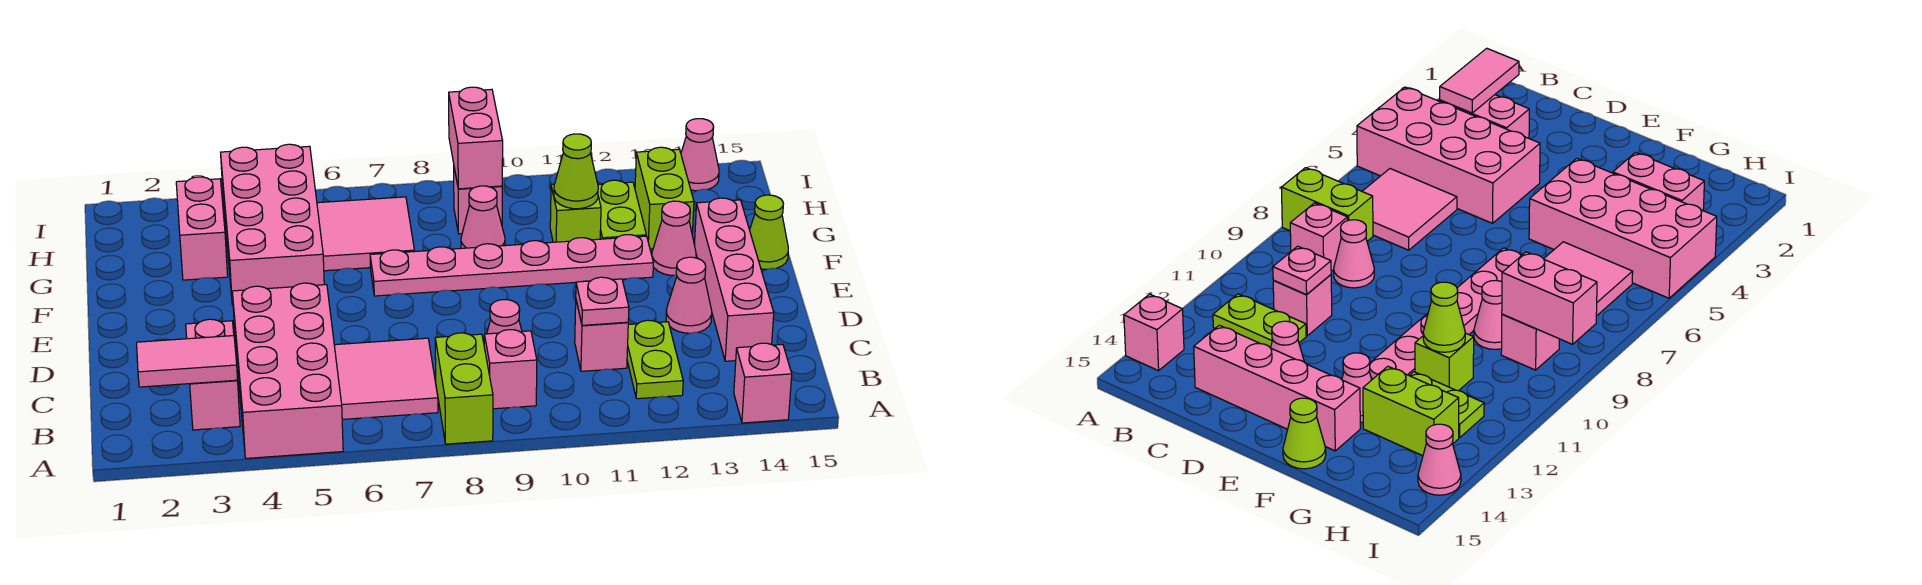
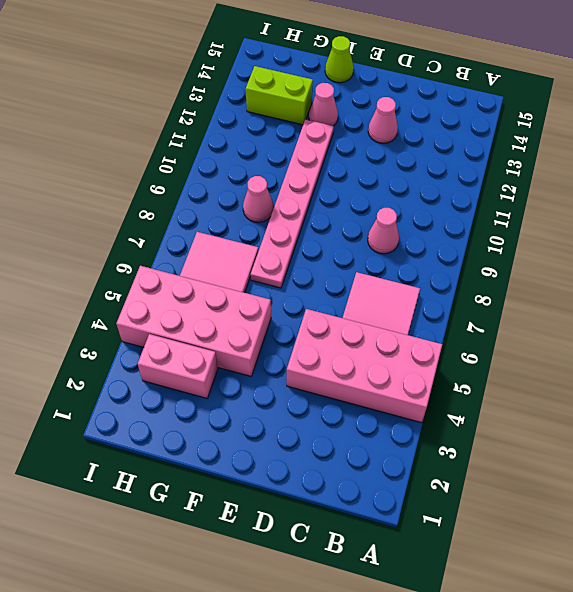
none -> lime brick A8:B8 level 1
none -> pink brick A14 level 1
none -> pink brick B3:C3 level 1

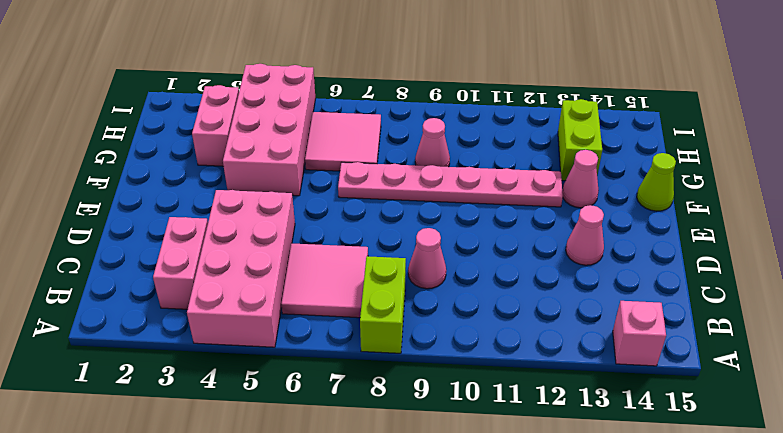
none -> pink brick B9 level 1
none -> lime plate B12:C12 level 1
none -> pink brick C11 level 1

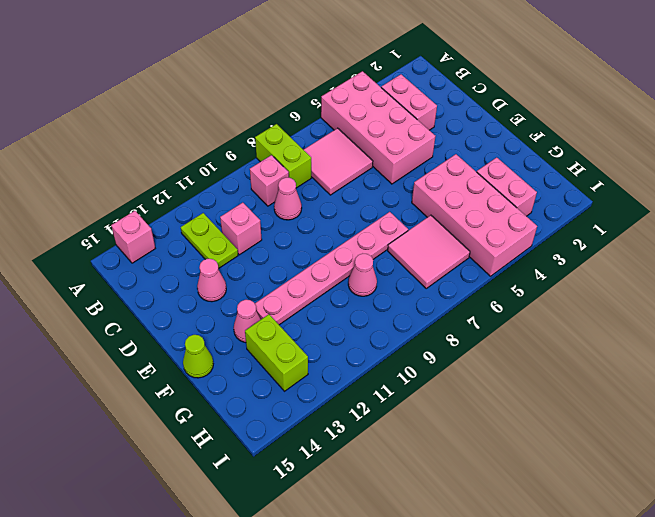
none -> pink brick C14:F14 level 1
none -> lime brick G11 level 1
none -> lime plate G12:H12 level 1

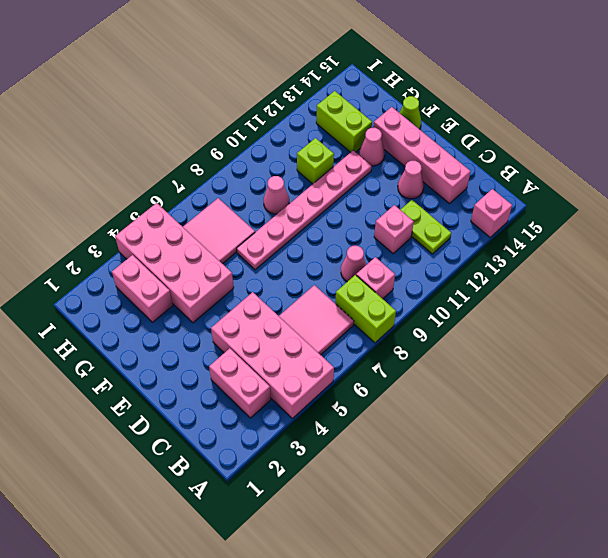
none -> lime plate G12:H12 level 1
none -> pink brick H9 level 1
none -> pink cone I14 level 1

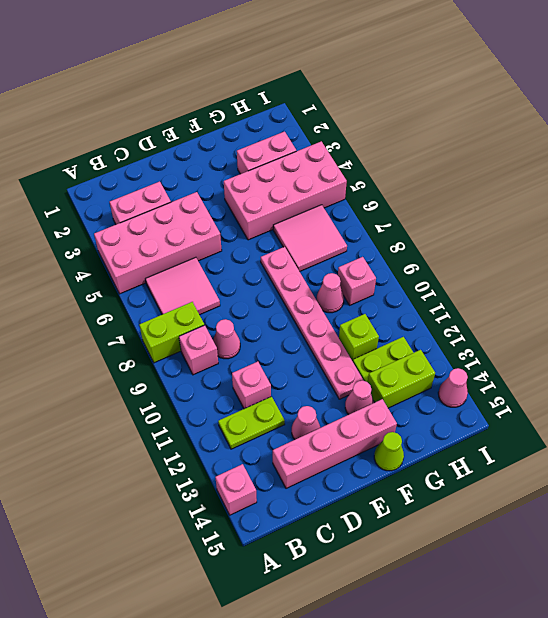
none -> pink tile B2:B3 level 2
none -> pink plate C11 level 2
none -> lime cone G11 level 2

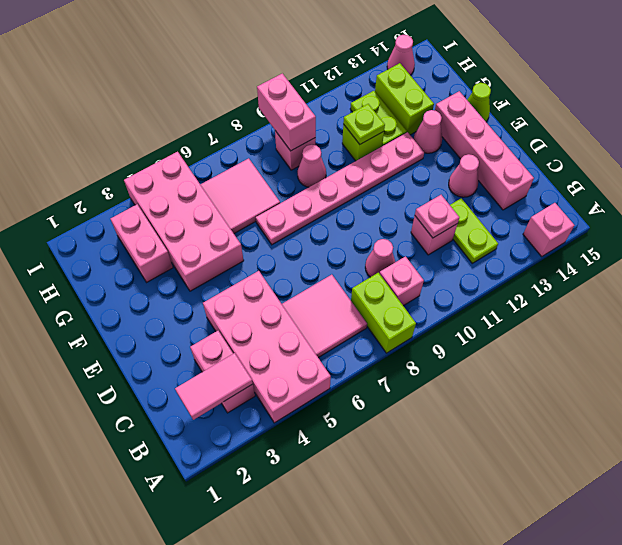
lime plate G11 level 2 -> lime cone G11 level 2

